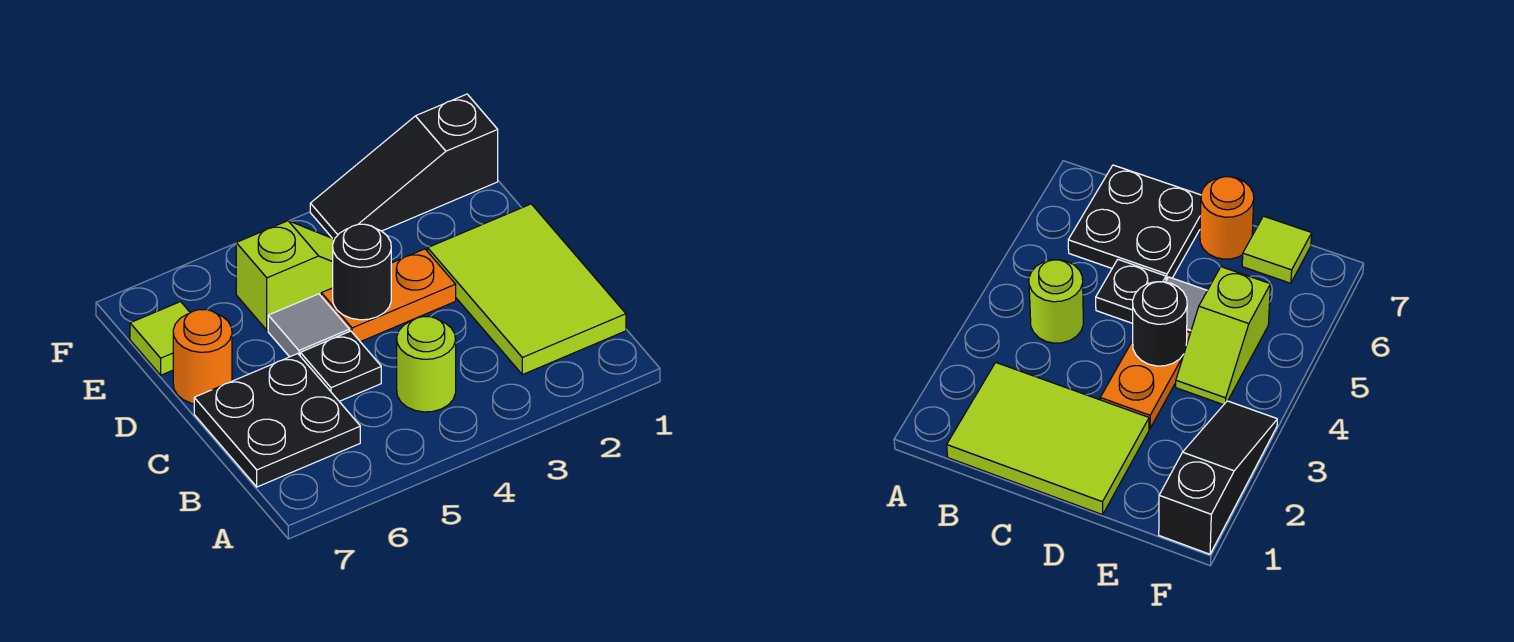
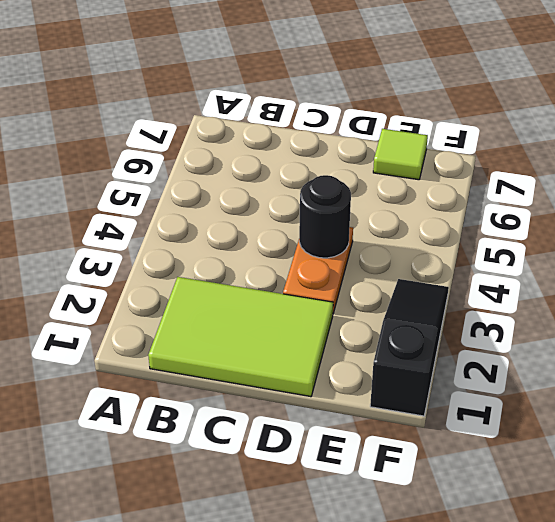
none -> lime round brick B4 level 1
none -> black plate B6:C7 level 1

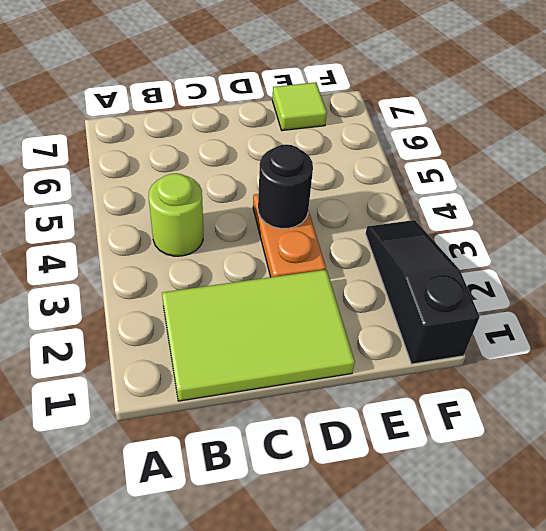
none -> black plate B6:C7 level 1
none -> black plate C5 level 1

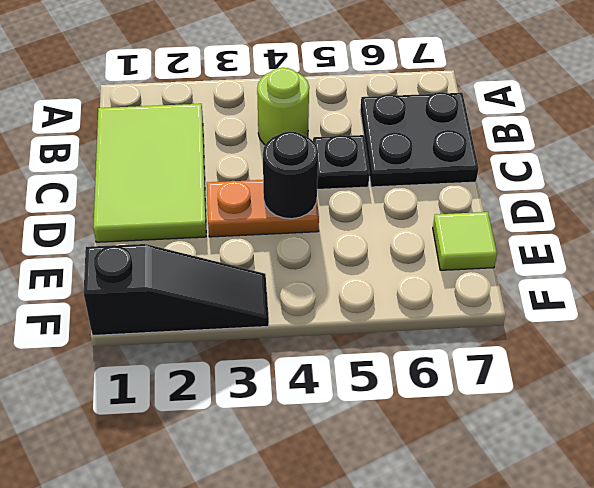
none -> grey tile D5 level 1
none -> orange round brick D7 level 1

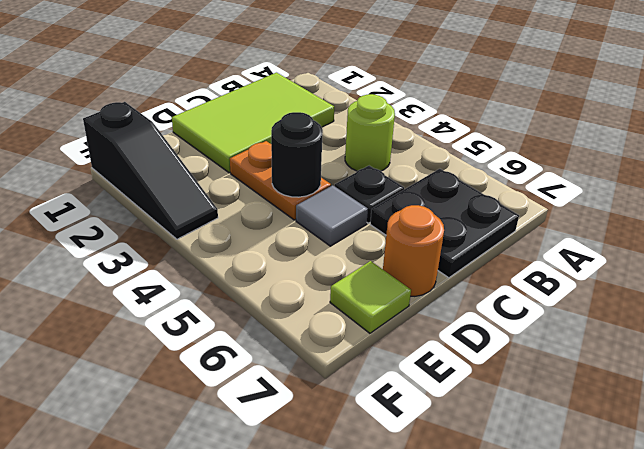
none -> lime slope E4:E5 level 1 top 5

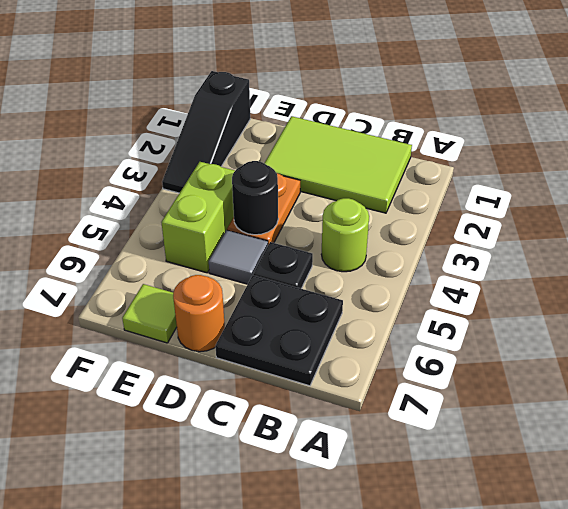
lime brick E4:E5 level 1 -> lime slope E4:E5 level 1 top 5

